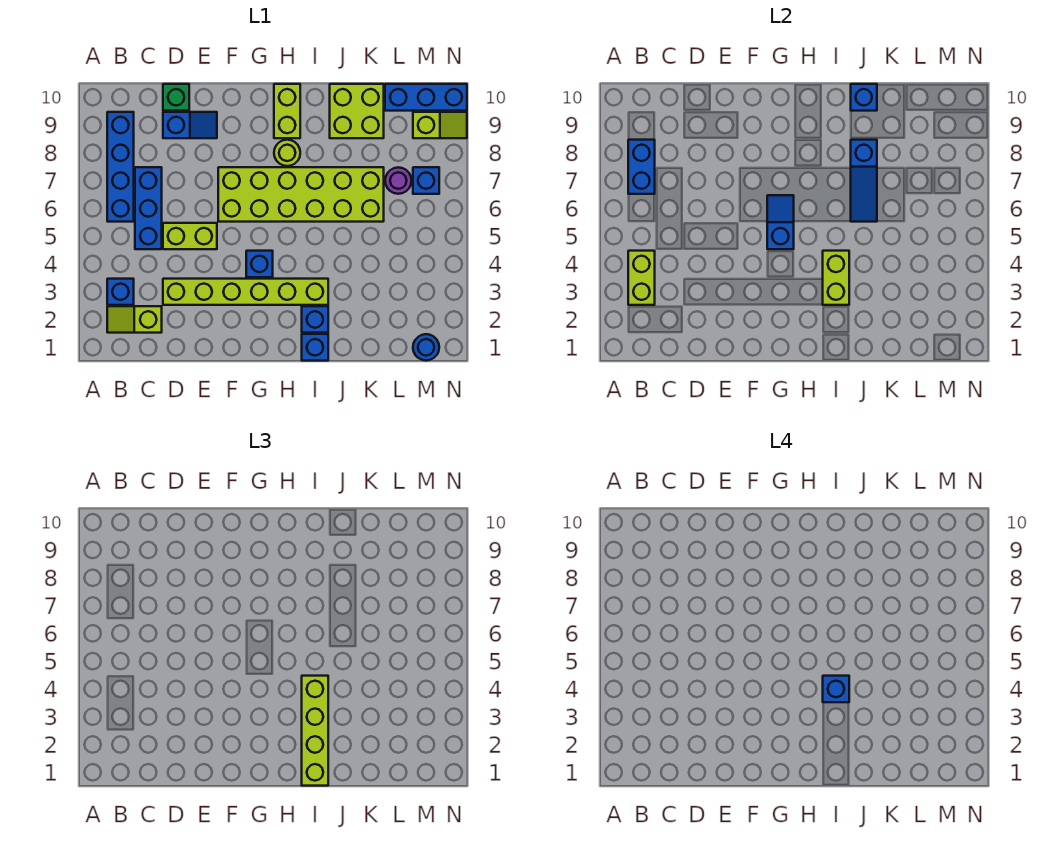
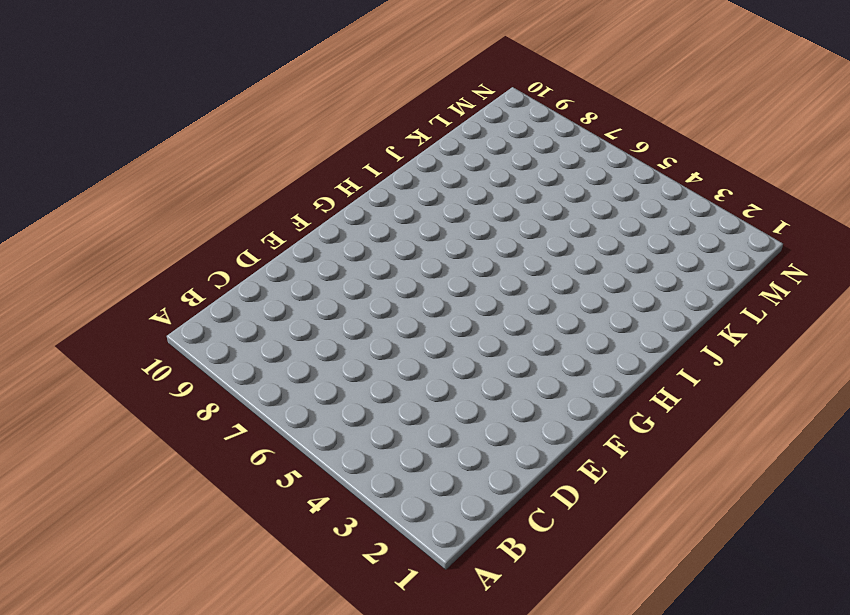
none -> lime slope B2:C2 level 1 top C
none -> blue brick B3 level 1
none -> blue brick B6:B9 level 1

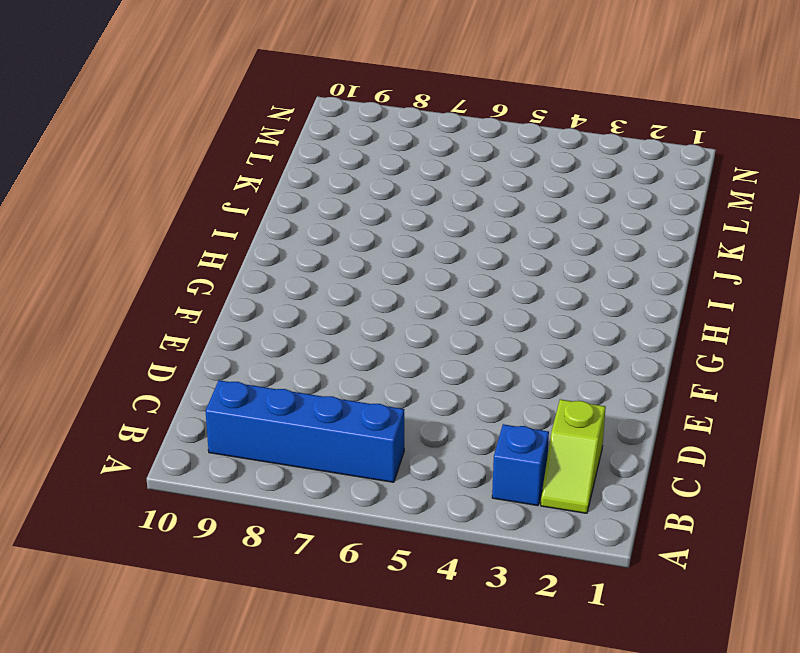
none -> blue brick C5:C7 level 1
none -> lime brick D3:I3 level 1
none -> lime brick D5:E5 level 1

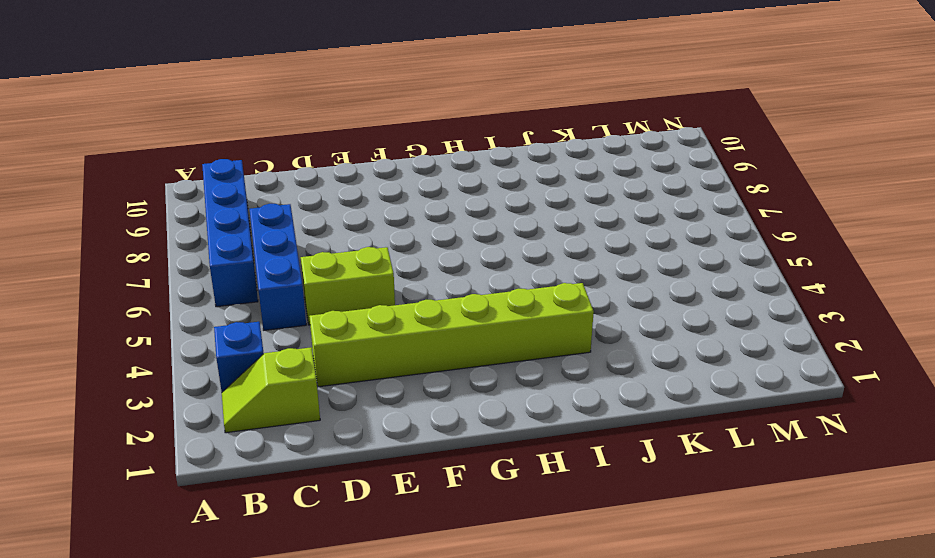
none -> blue slope D9:E9 level 1 top D
none -> green brick D10 level 1
none -> lime brick F6:K7 level 1

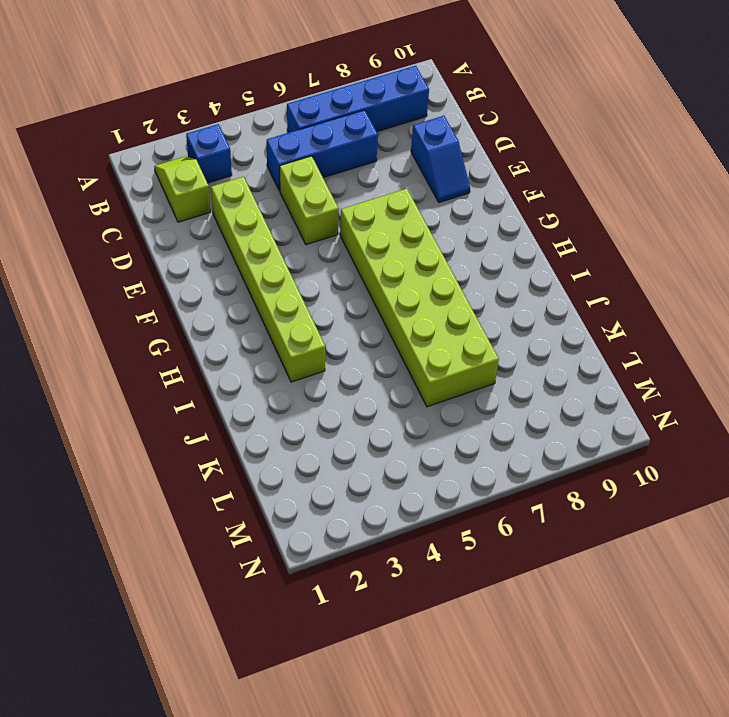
none -> green brick D10 level 1
none -> blue brick G4 level 1
none -> lime round brick H8 level 1

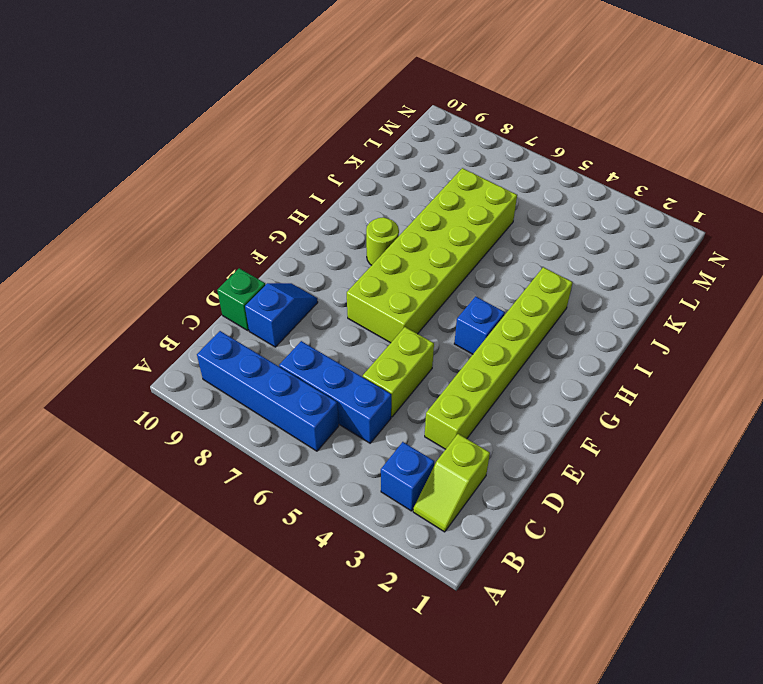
none -> lime brick H9:H10 level 1
none -> blue brick I1 level 1
none -> blue brick I2 level 1

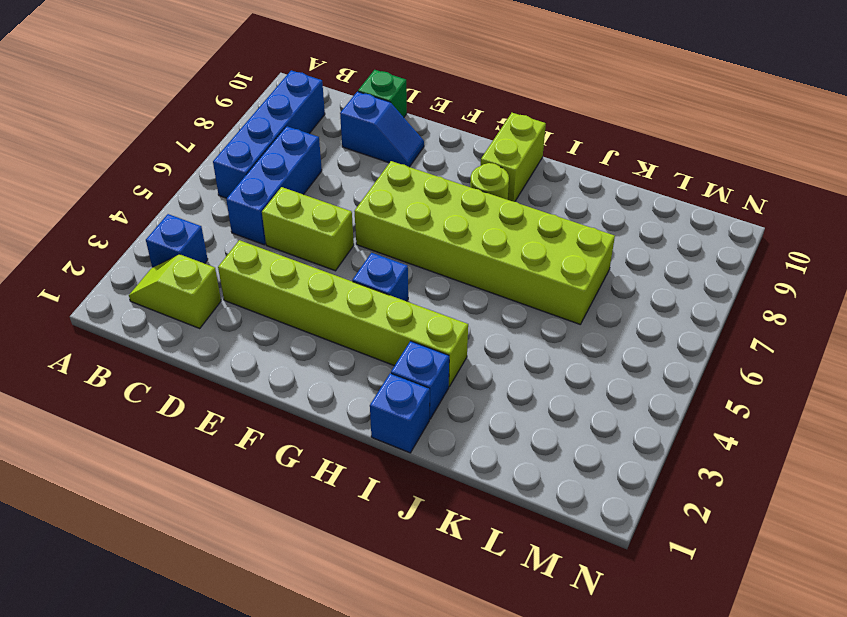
none -> lime brick J9:K10 level 1
none -> purple round brick L7 level 1
none -> blue brick L10:N10 level 1

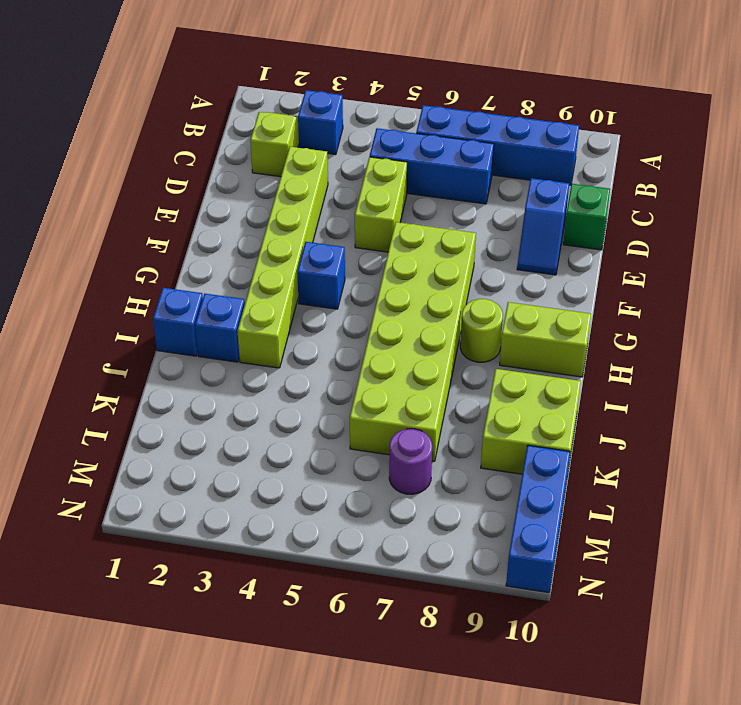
none -> blue round brick M1 level 1
none -> blue brick M7 level 1
none -> lime slope M9:N9 level 1 top M

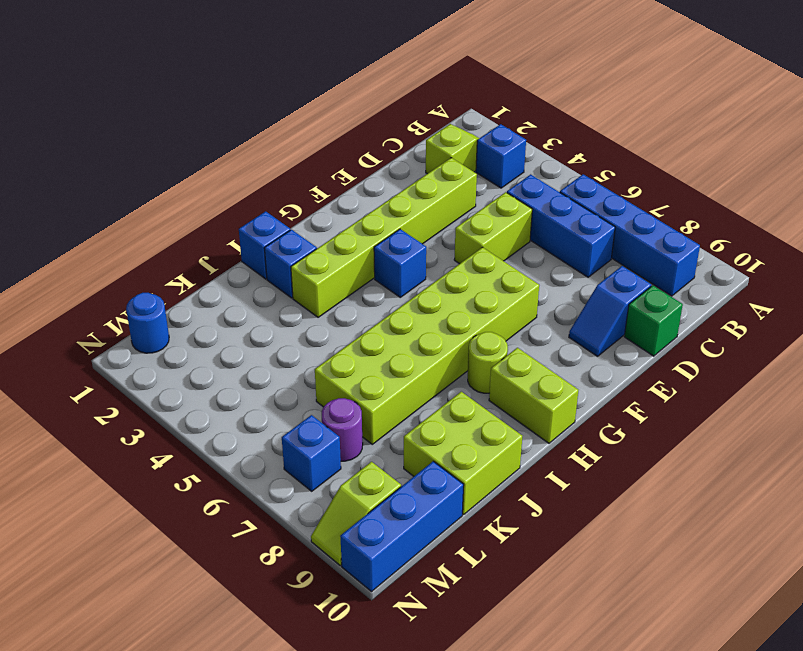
none -> lime brick B3:B4 level 2
none -> blue brick B7:B8 level 2
none -> blue slope G5:G6 level 2 top 5

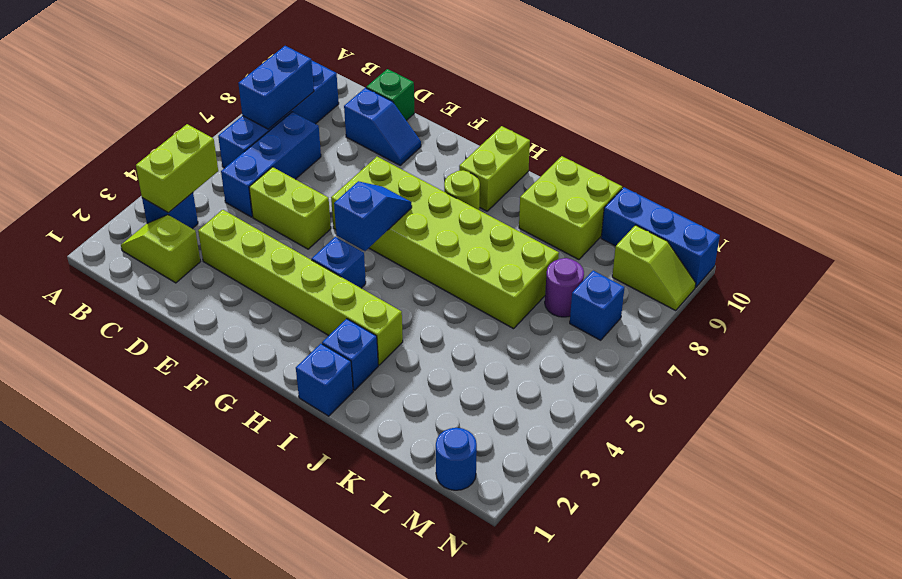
none -> lime brick I3:I4 level 2
none -> blue slope J6:J8 level 2 top 8
none -> blue brick J10 level 2

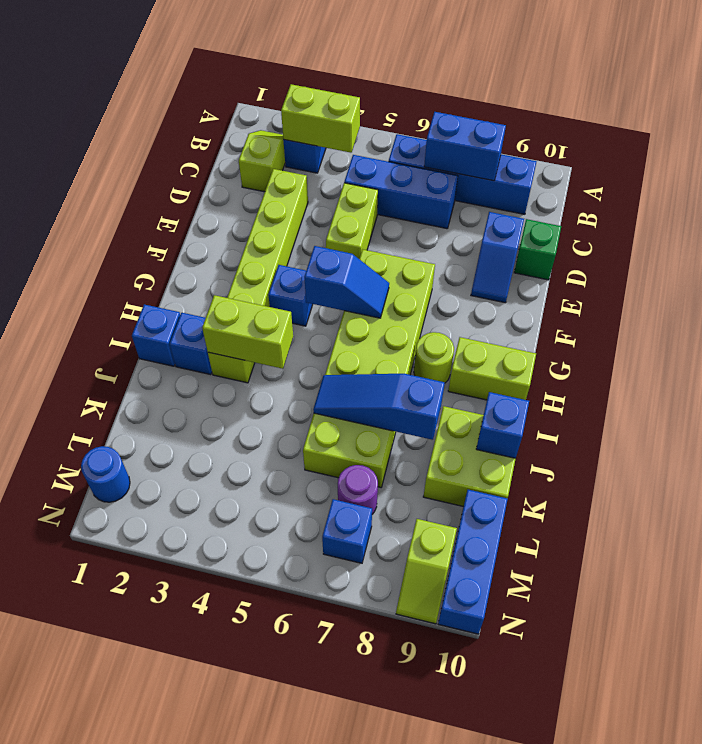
none -> lime brick I1:I4 level 3
none -> blue brick I4 level 4

